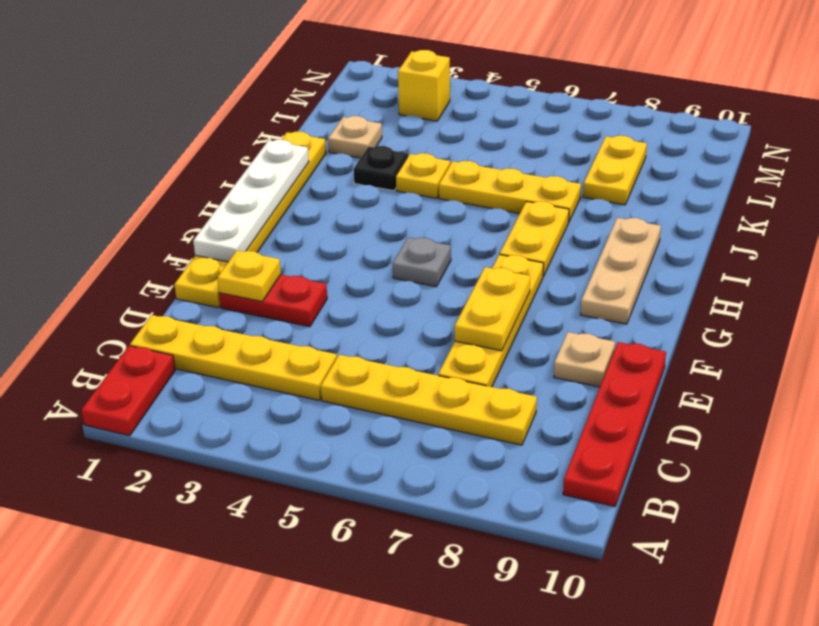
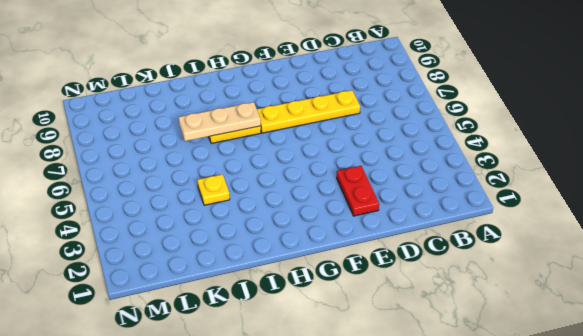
tan plate H7:J7 level 2 -> tan plate G9:I9 level 1
none -> red plate A1:B1 level 1
none -> red plate B10:E10 level 1
none -> yellow plate C1:C4 level 1

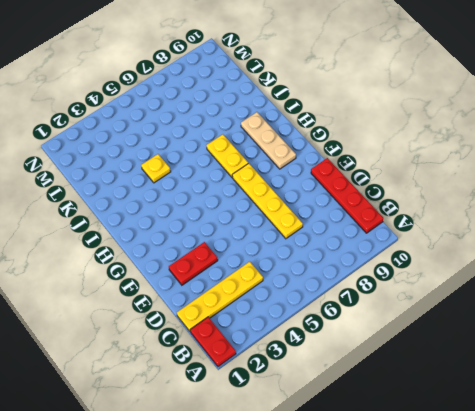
none -> yellow plate C5:C8 level 1
none -> yellow plate E1:J1 level 1
none -> tan plate E9 level 1

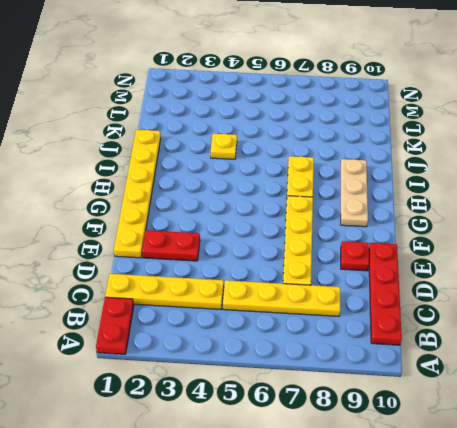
red plate E9 level 1 -> tan plate E9 level 1
none -> grey plate G5 level 1
none -> black plate J3 level 1
none -> yellow plate J5:J7 level 1

